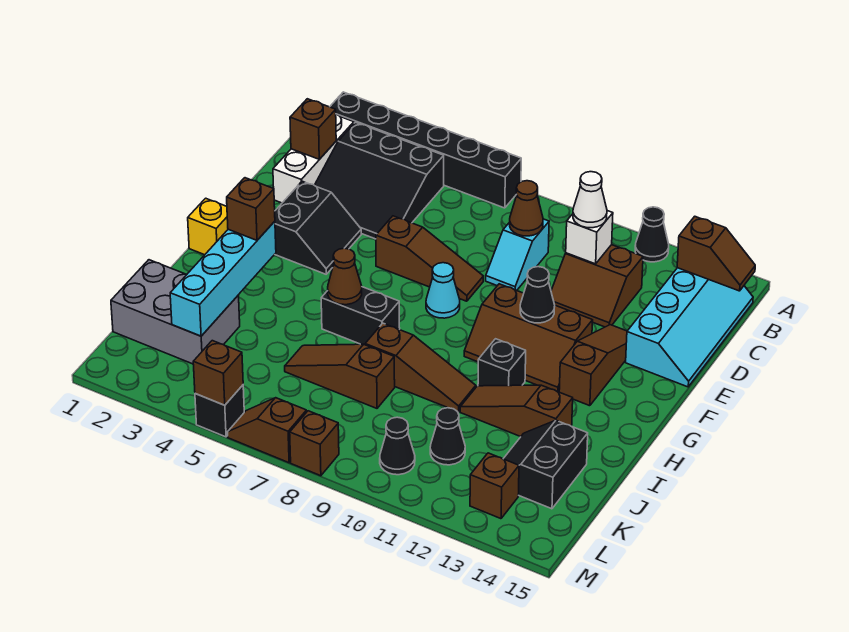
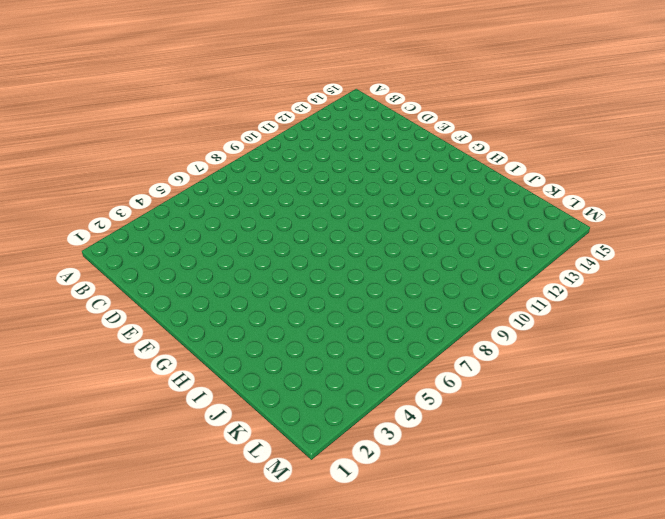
none -> black brick A2:A7 level 1
none -> black cone A12 level 1
none -> white brick B2:D2 level 1
none -> black slope B3:D5 level 1 top B

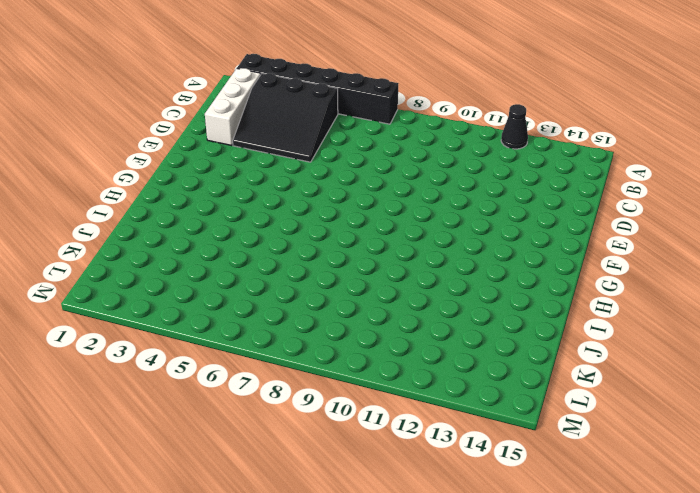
none -> cyan slope B14:E15 level 1 top 14
none -> cyan slope C9:D9 level 1 top C
none -> brown slope C11:D12 level 1 top C
none -> black slope E3:F4 level 1 top 3

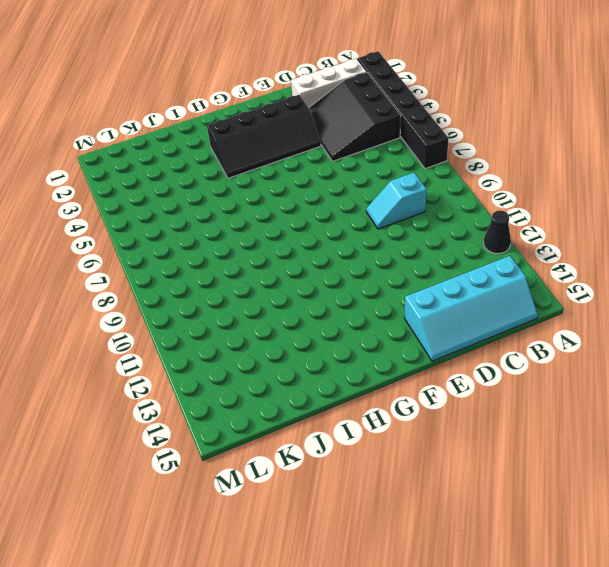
black slope E3:H4 level 1 top 3 -> black slope E3:F4 level 1 top 3
none -> brown slope C11:D12 level 1 top C
none -> brown slope E6:E8 level 1 top 6
none -> brown slope E13:G13 level 1 top G
none -> cyan cone F8 level 1

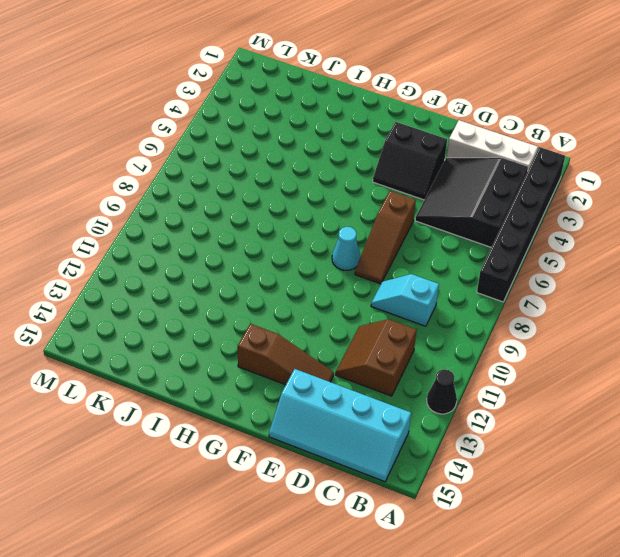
none -> brown slope F10:G12 level 1 top F
none -> yellow brick G1 level 1
none -> black brick H6:H7 level 1
none -> black brick H11 level 1

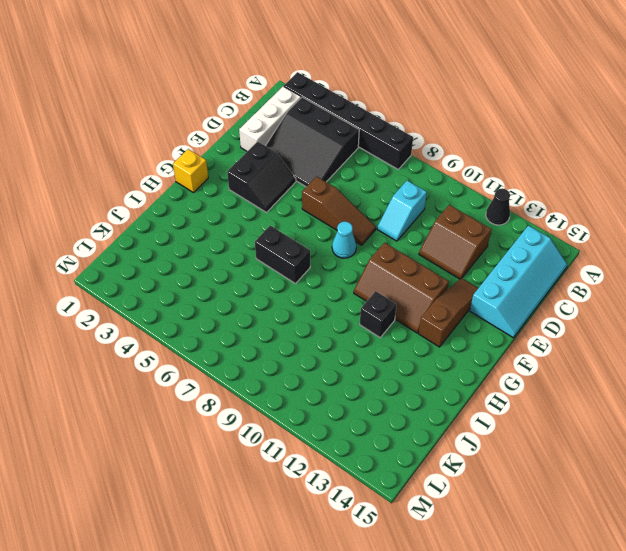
none -> brown slope I8:I10 level 1 top 8
none -> brown slope I11:I13 level 1 top 13
none -> grey brick J1:K3 level 1
none -> brown slope J6:J8 level 1 top 8

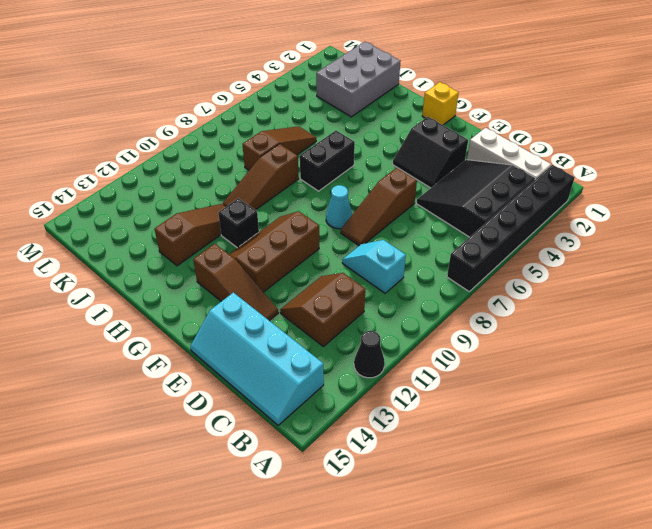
none -> black slope J13:K14 level 1 top 14
none -> black cone K11 level 1
none -> black cone L10 level 1
none -> brown brick L13 level 1

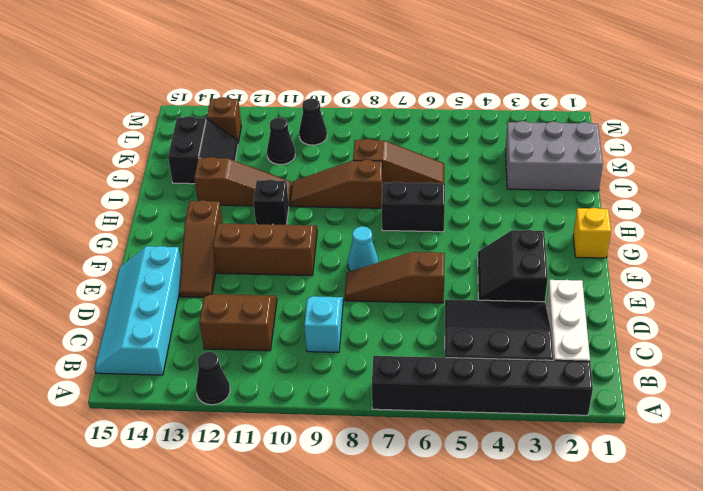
none -> black brick M5 level 1
none -> brown slope M6:M7 level 1 top 7
none -> brown brick M8 level 1
none -> brown slope B14:B15 level 2 top 14

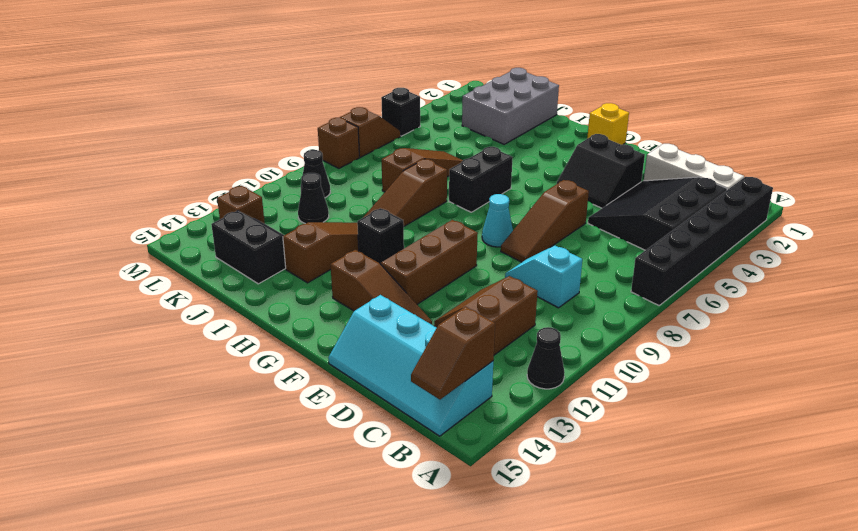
none -> brown brick C2 level 2
none -> brown cone C9 level 2
none -> white brick C11 level 2
none -> black cone F11 level 2

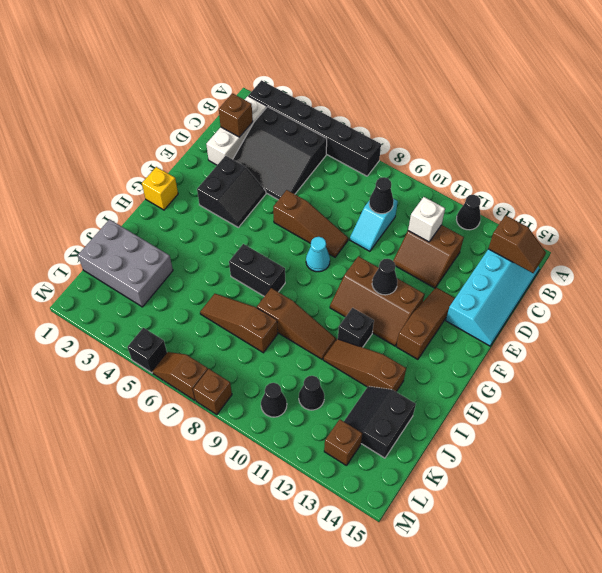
black cone C9 level 2 -> brown cone C9 level 2
none -> cyan brick H3:K3 level 2
none -> brown cone H6 level 2
none -> brown brick M5 level 2
none -> white cone C11 level 3

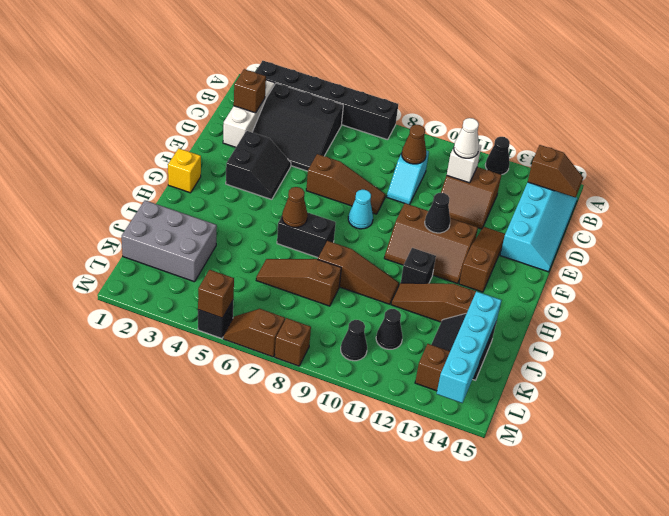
cyan brick J14:M14 level 2 -> cyan brick H3:K3 level 2
none -> brown brick H3 level 3

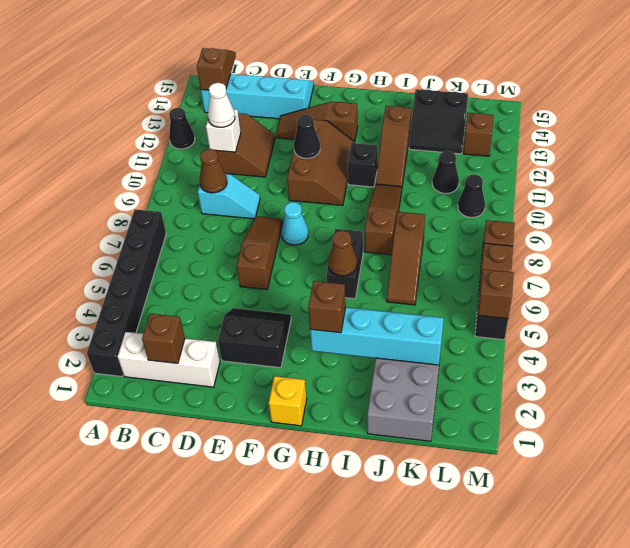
none -> black slope B3:D5 level 1 top B

